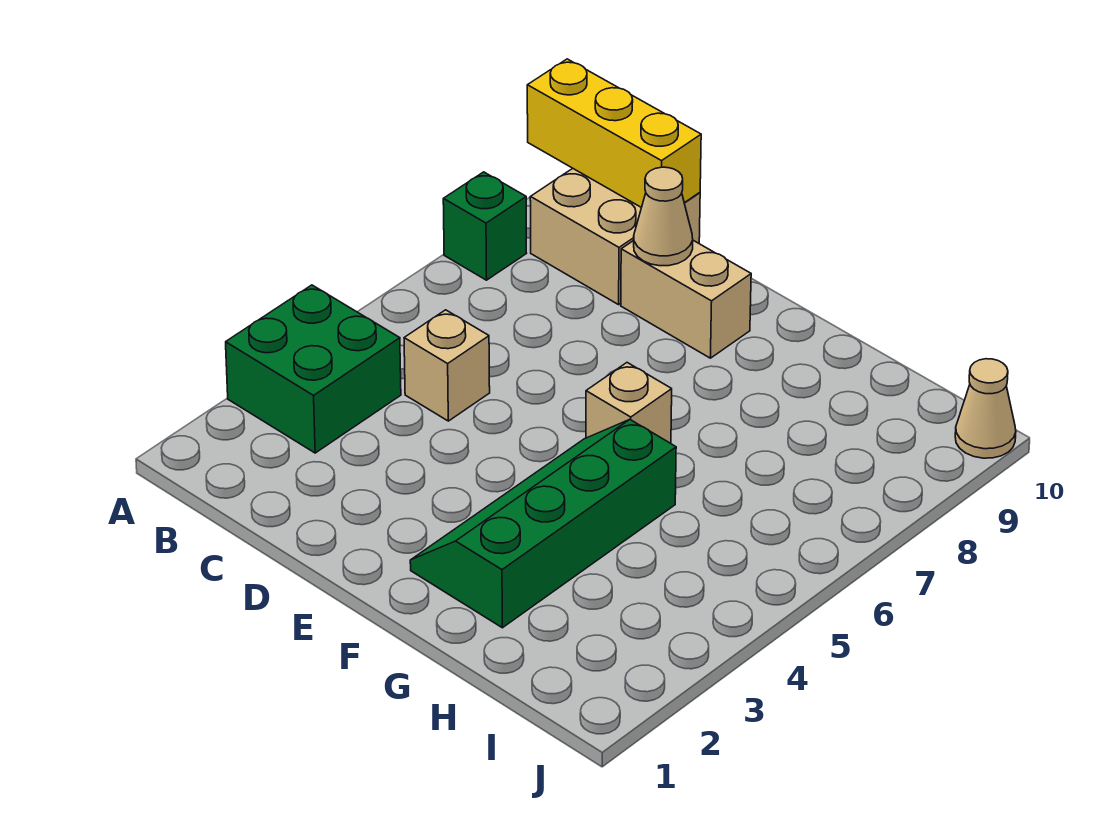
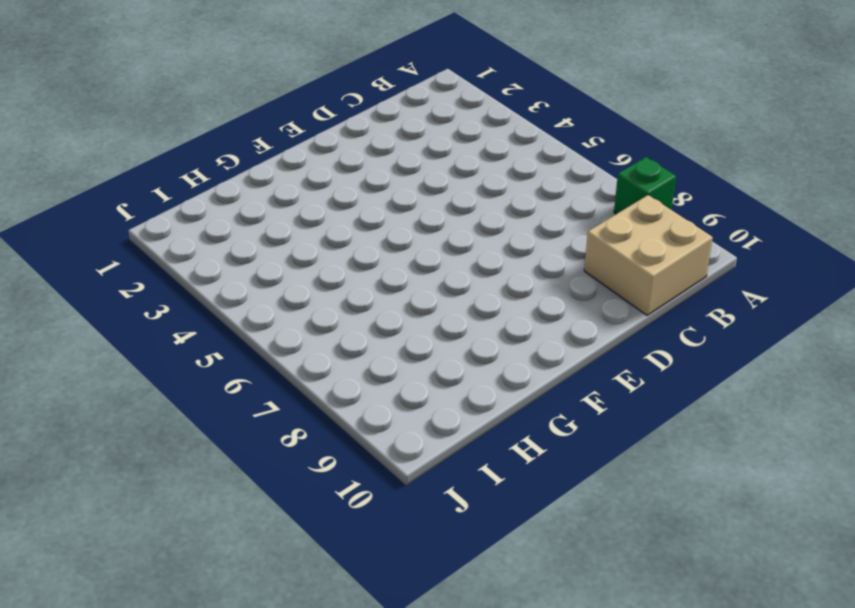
none -> green brick A3:B4 level 1
none -> tan brick C5 level 1

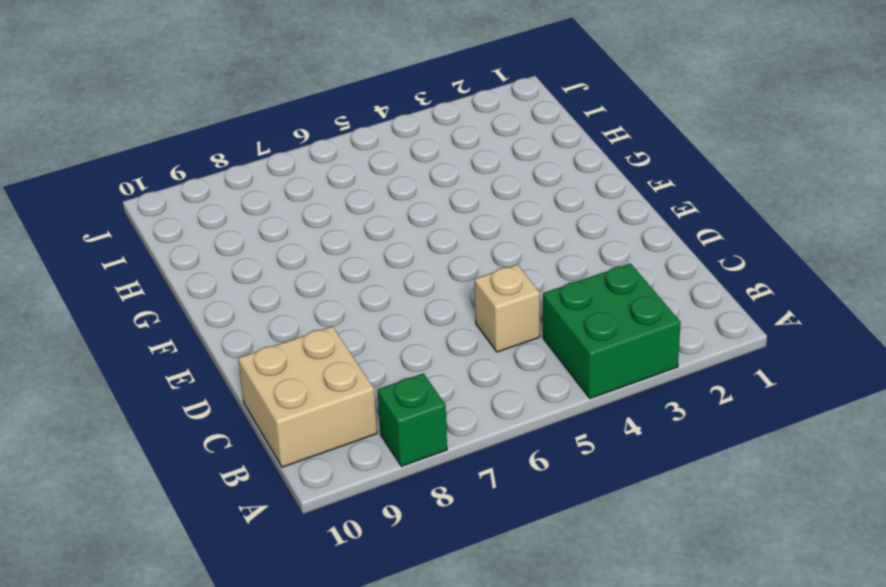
none -> tan brick D9:E9 level 1
none -> green slope F2:G5 level 1 top G

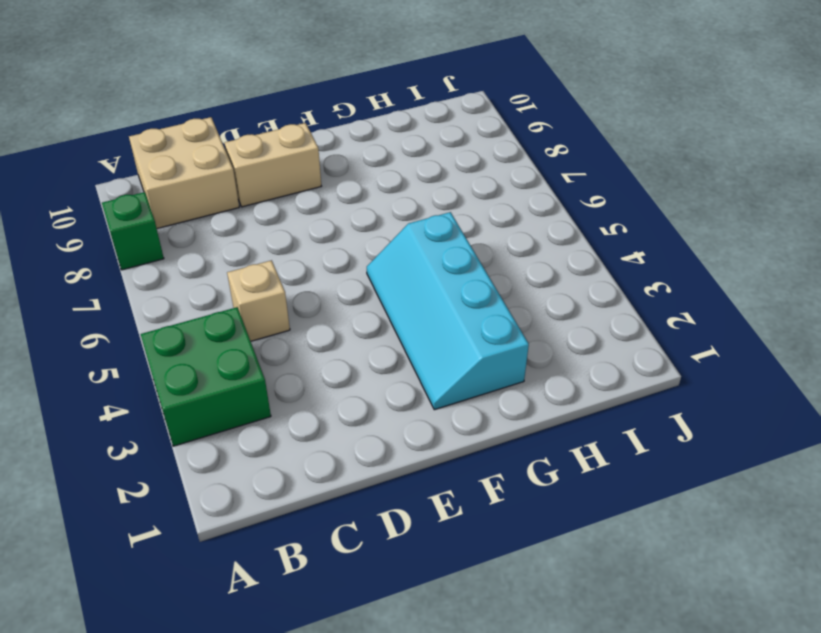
cyan slope F2:G5 level 1 top G -> green slope F2:G5 level 1 top G
none -> tan brick F6 level 1
none -> tan cone J10 level 1

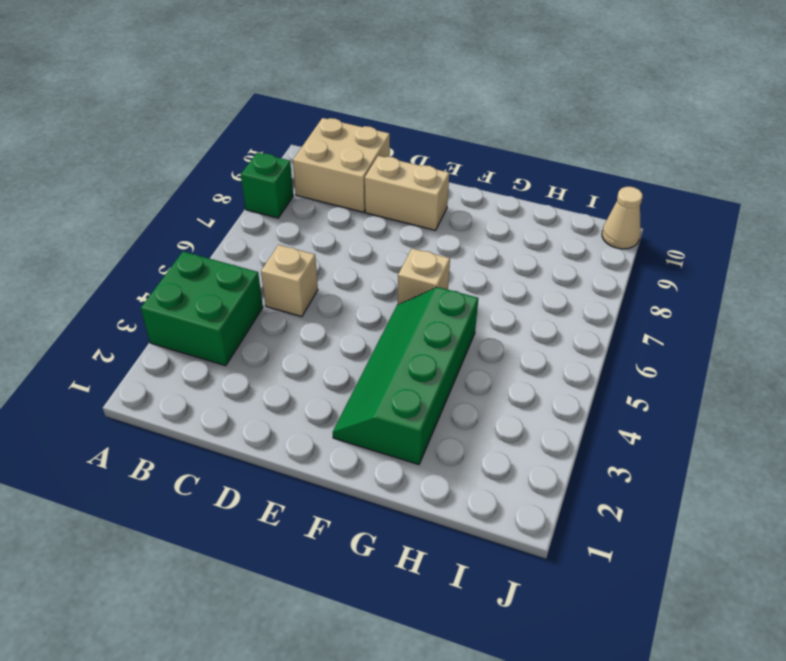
none -> yellow brick A10:C10 level 2
none -> tan cone D9 level 2

